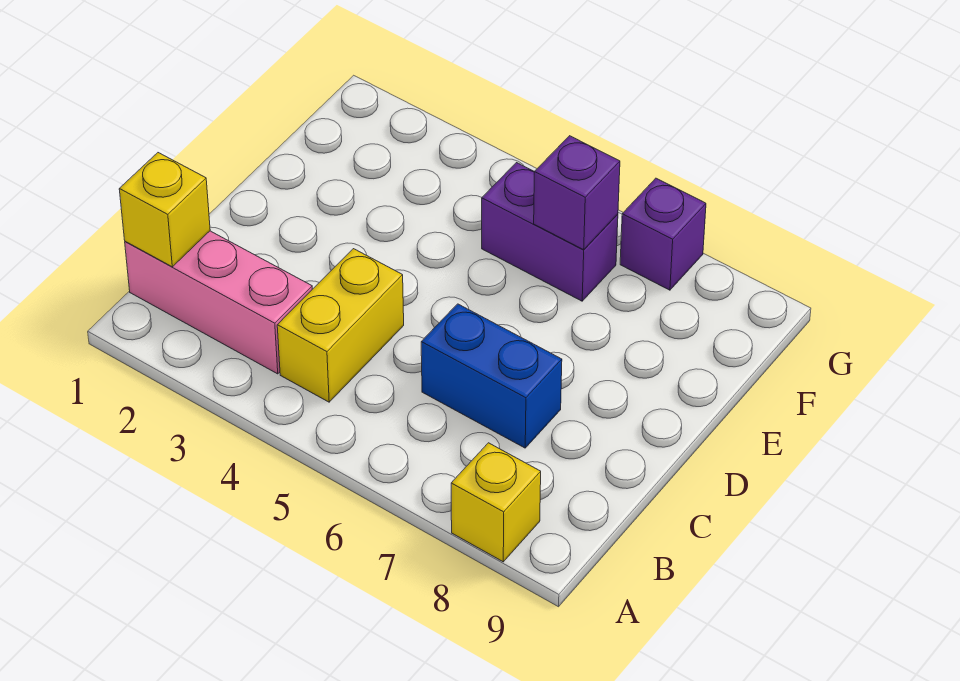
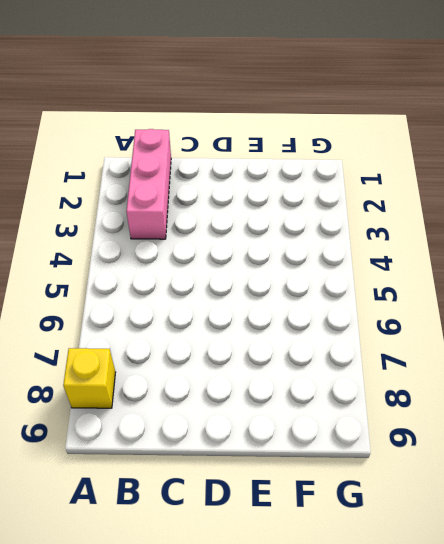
none -> yellow brick B4:C4 level 1
none -> blue brick C6:C7 level 1

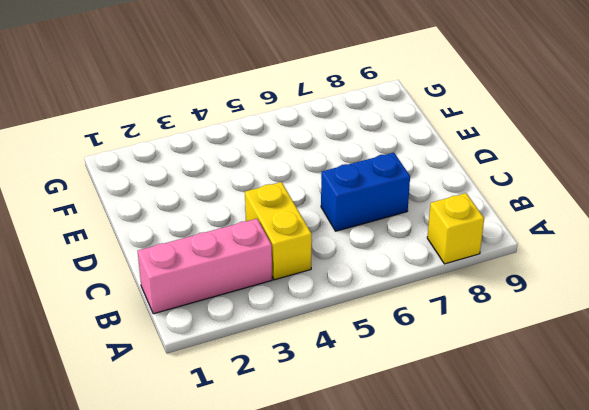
none -> purple brick F5:F6 level 1
none -> purple brick G7 level 1

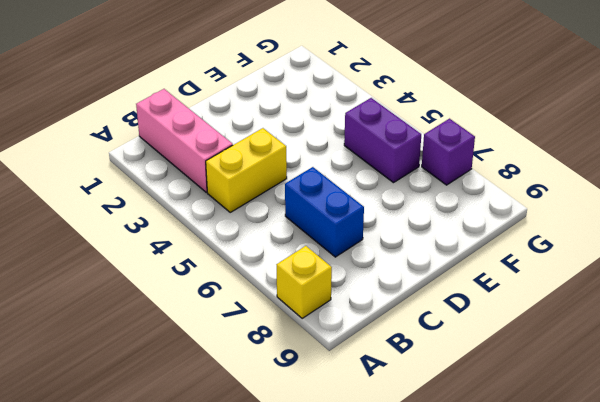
none -> yellow brick B1 level 2
none -> purple brick F6 level 2

